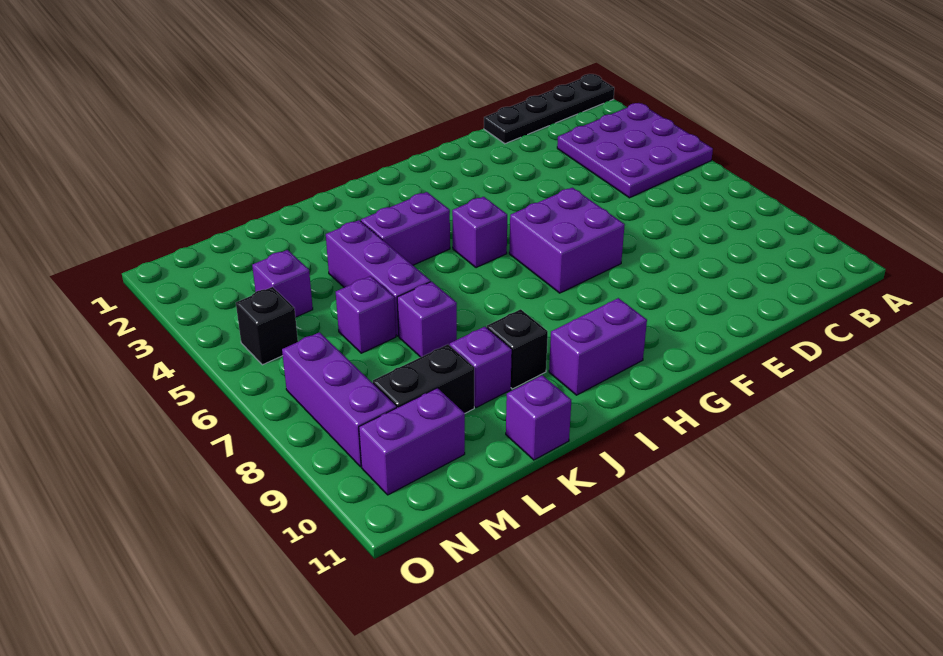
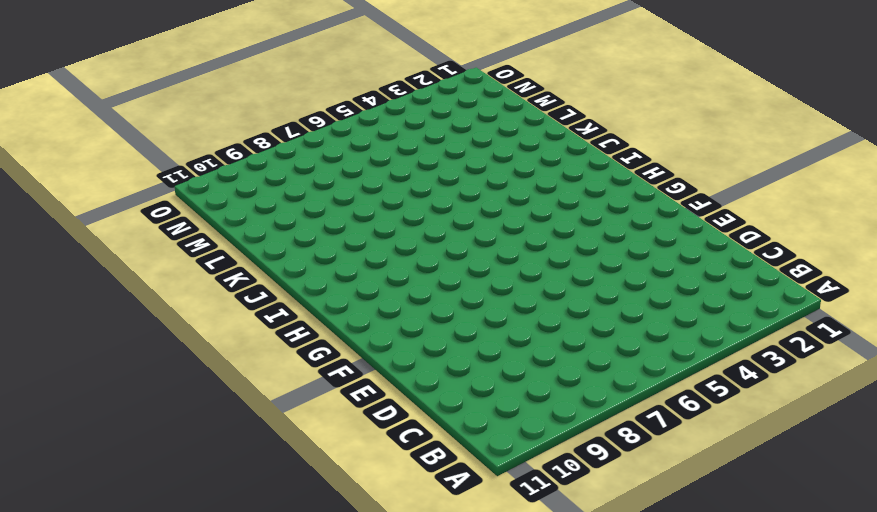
none -> black plate A1:D1 level 1
none -> purple plate A3:C5 level 1
none -> purple brick F6:G7 level 1

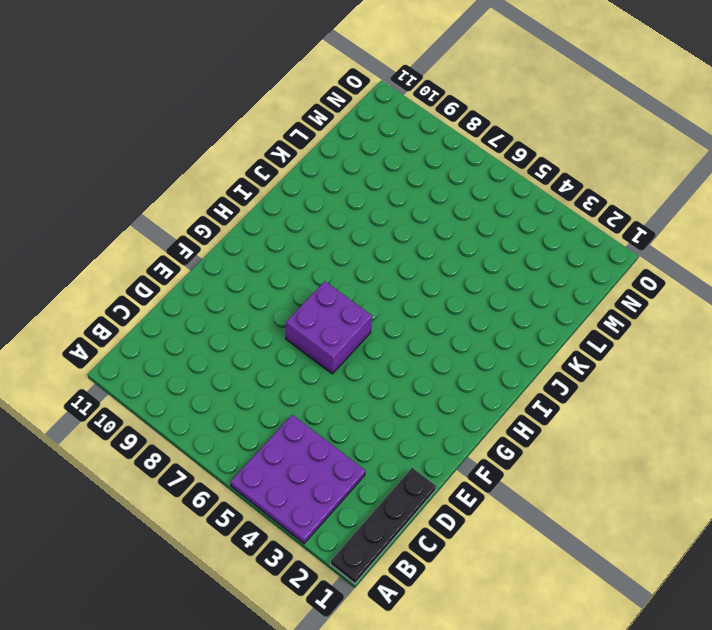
none -> purple brick H5 level 1
none -> purple brick H10:I10 level 1
none -> purple brick I4:J4 level 1

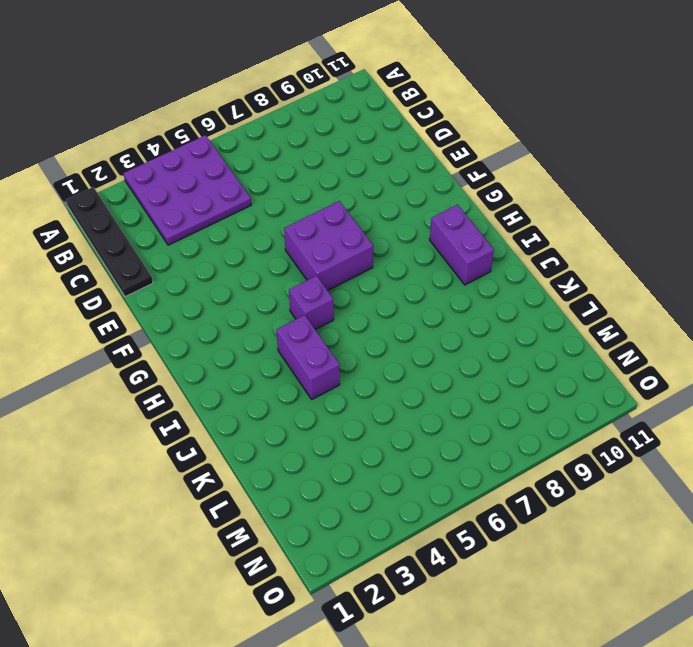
none -> black brick J9 level 1
none -> purple brick K4:K6 level 1
none -> purple brick K7 level 1

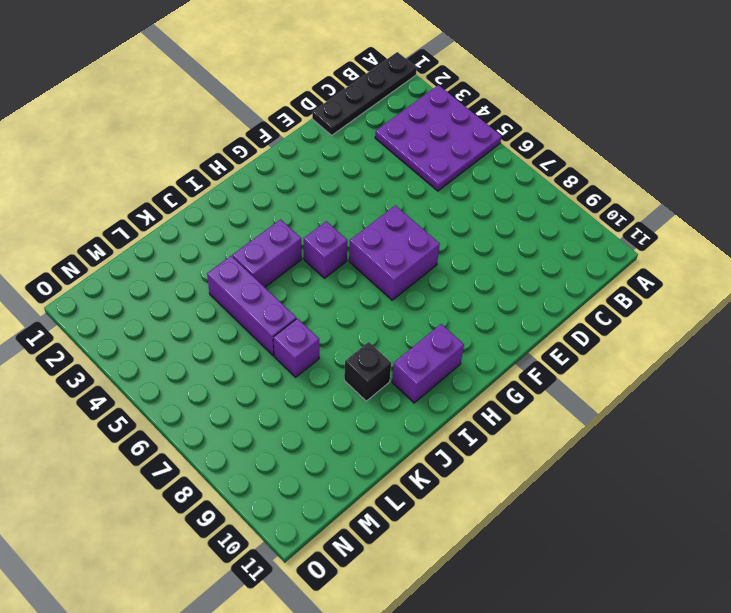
none -> purple brick K9 level 1
none -> purple brick K11 level 1
none -> purple brick L6 level 1

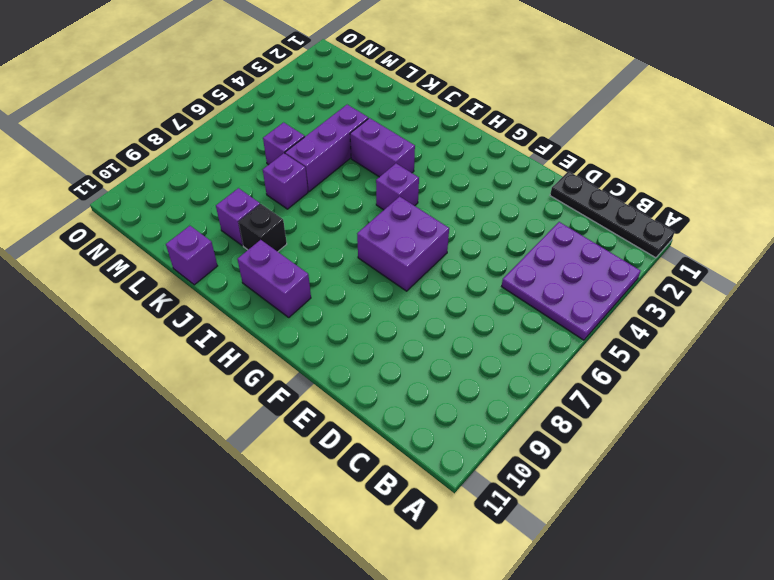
none -> black brick L9:M9 level 1
none -> purple brick M4 level 1
none -> purple brick M10:N10 level 1

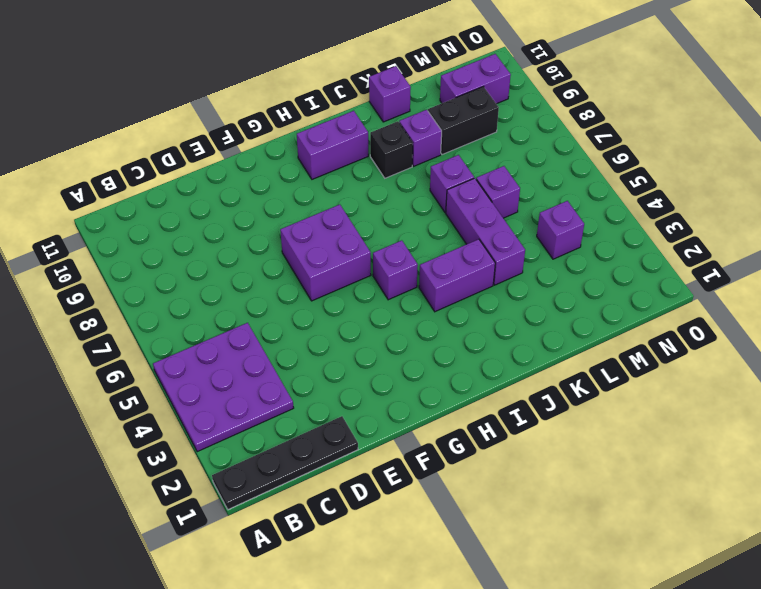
none -> black brick N5 level 1
none -> purple brick N7:N9 level 1

